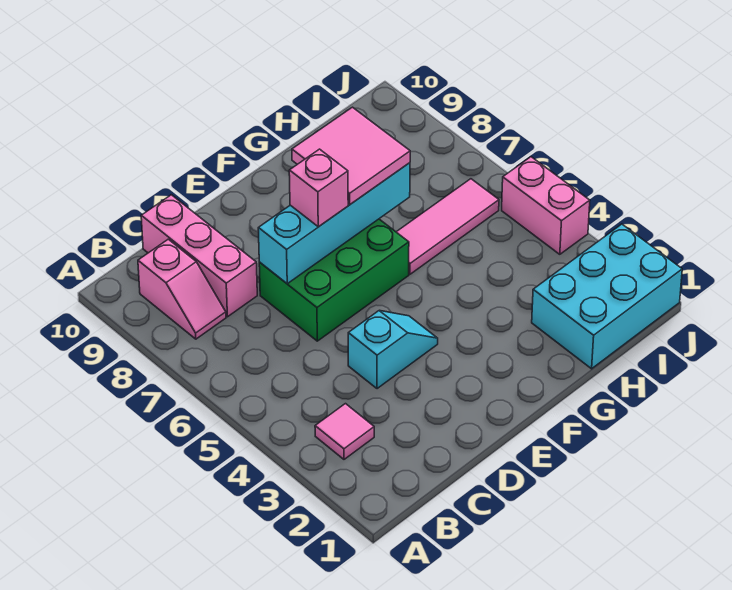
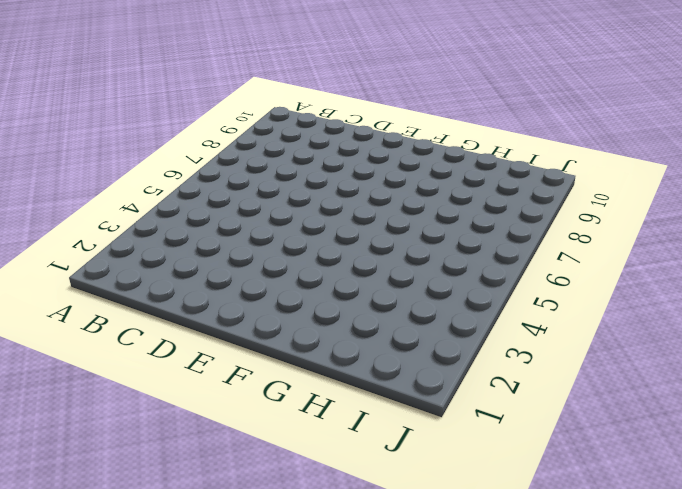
none -> pink tile B3 level 1
none -> pink slope B8:B9 level 1 top 9

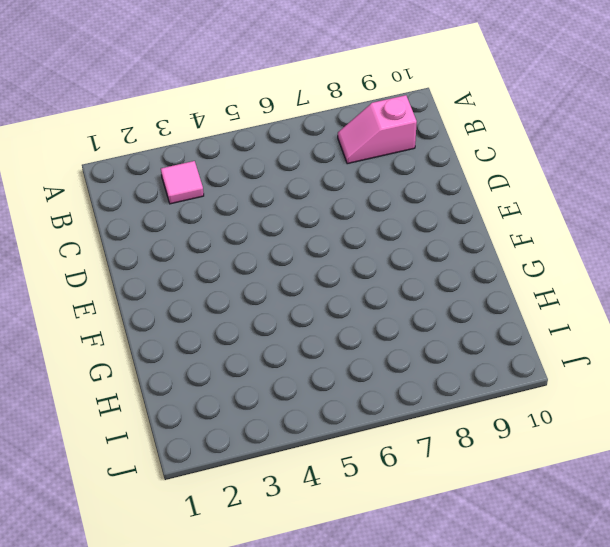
none -> pink brick C8:C10 level 1
none -> cyan slope D4:E4 level 1 top D

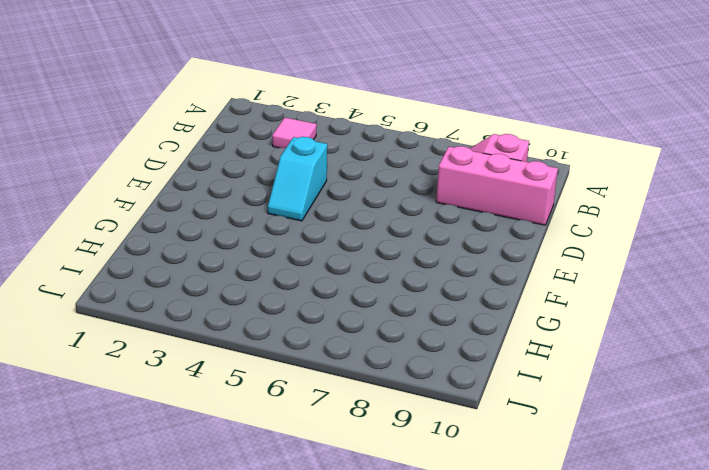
none -> green brick D6:F7 level 1
none -> pink tile G6:I6 level 1

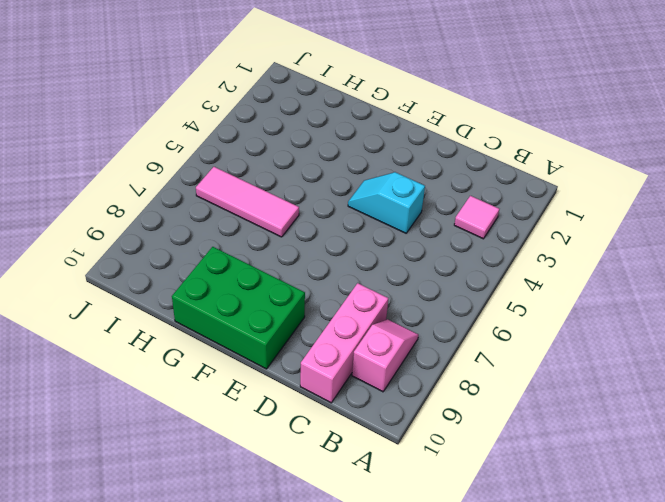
green brick E9:G10 level 1 -> green brick D6:F7 level 1
none -> cyan brick H1:J2 level 1
none -> pink brick J4:J5 level 1

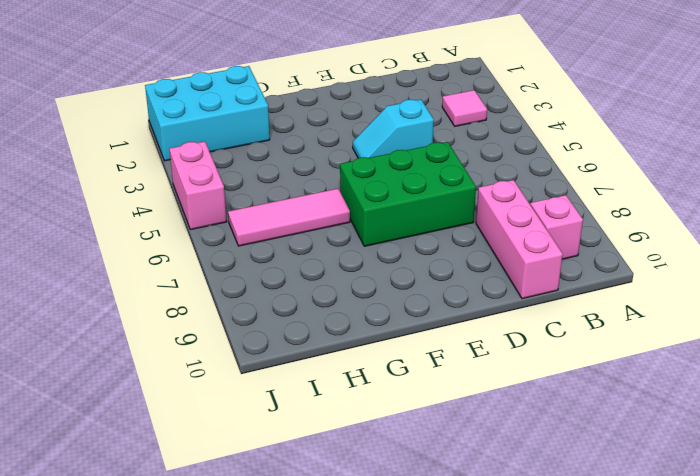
none -> cyan brick D7:G7 level 2
none -> pink brick E7 level 3

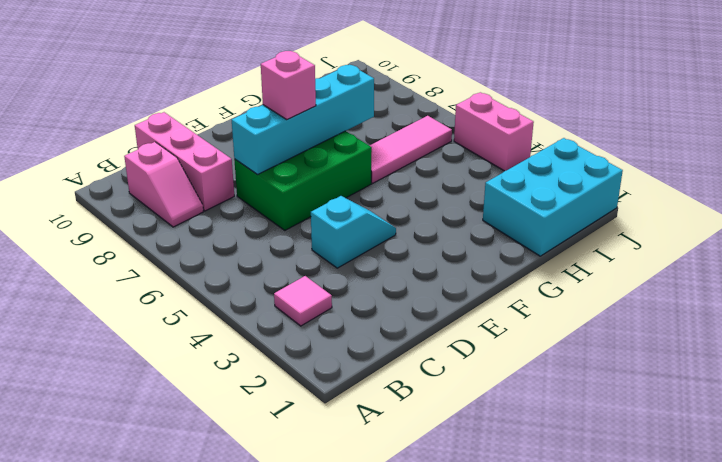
none -> pink tile F7:G8 level 3

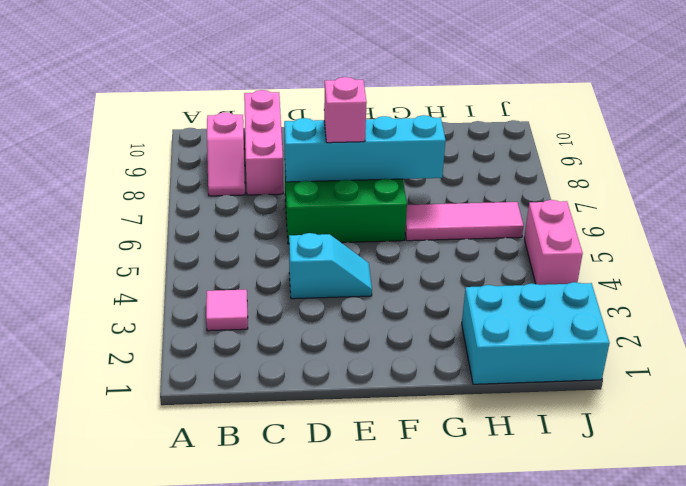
none -> pink tile F7:G8 level 3

